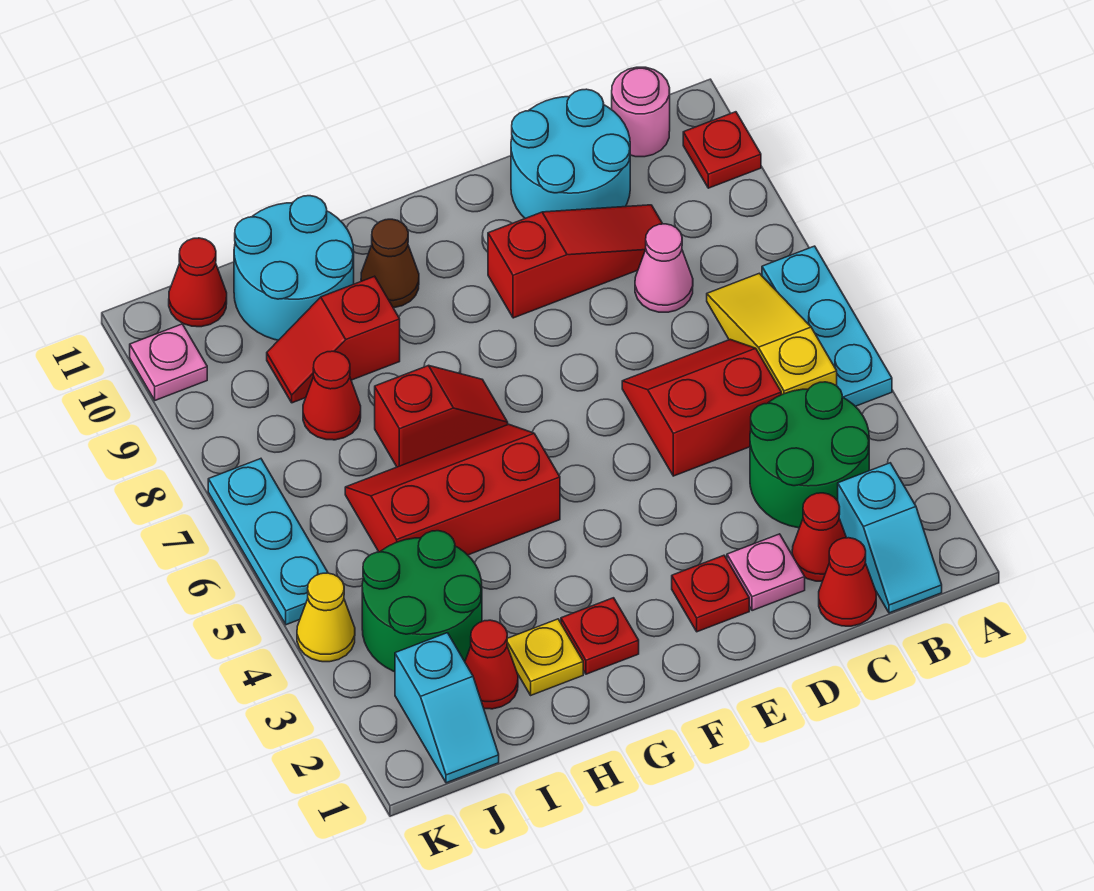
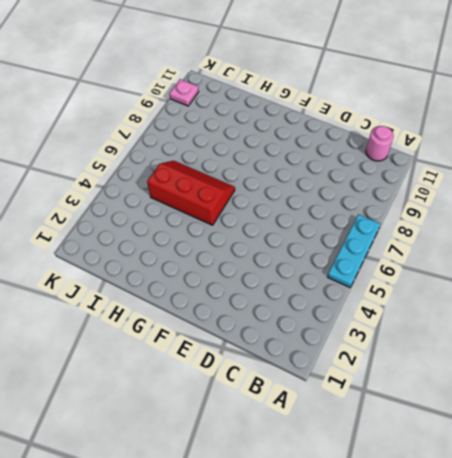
none -> red plate A10 level 1
none -> cyan slope B1:B2 level 1 top 2
none -> green round brick B3:C4 level 1

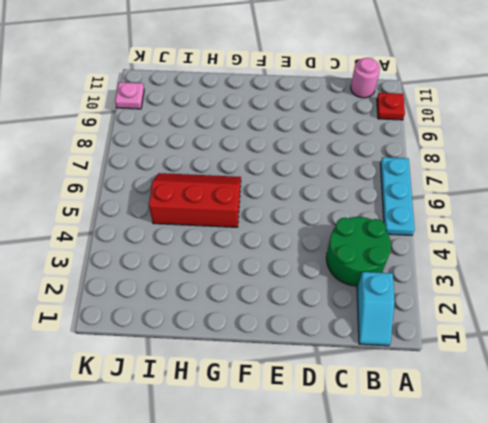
none -> yellow slope B5:B7 level 1 top 5
none -> red cone C1 level 1
none -> red cone C2 level 1

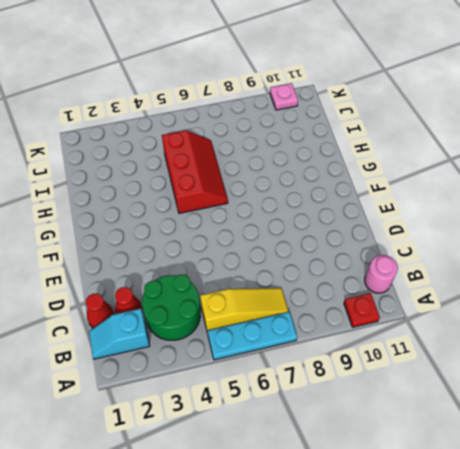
none -> red slope C5:D6 level 1 top 5
none -> pink cone C8 level 1
none -> red slope C9:E9 level 1 top E

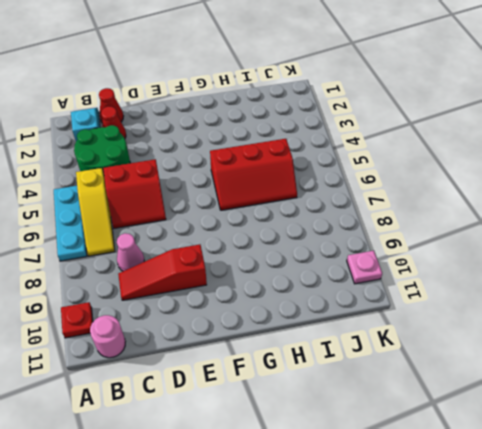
none -> cyan round brick C10:D11 level 1
none -> pink plate D2 level 1
none -> red plate E2 level 1

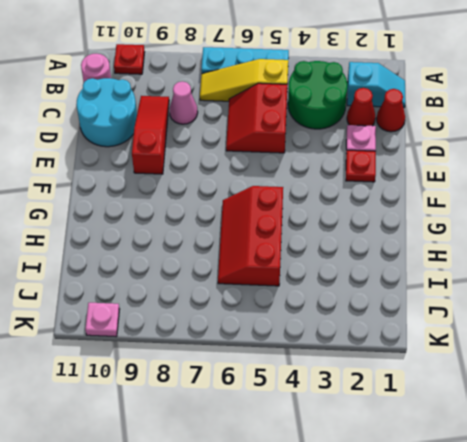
none -> red plate G2 level 1
none -> red slope G7:H7 level 1 top H
none -> brown cone G10 level 1

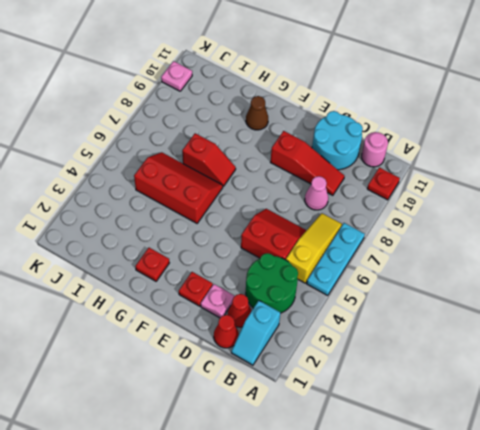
none -> yellow plate H2 level 1
none -> red slope H9:I9 level 1 top H
none -> cyan round brick H10:I11 level 1

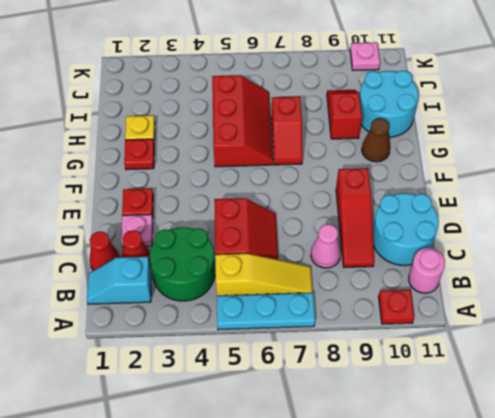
none -> red cone I2 level 1
none -> green round brick I3:J4 level 1
none -> red cone I8 level 1

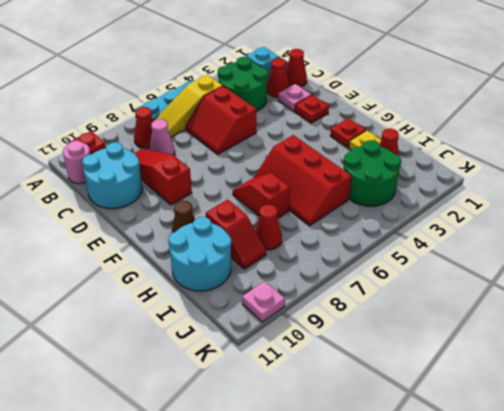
red cone B8 level 1 -> red cone J11 level 1
none -> cyan slope J1:J2 level 1 top 2
none -> yellow cone K4 level 1
none -> cyan plate K5:K7 level 1

